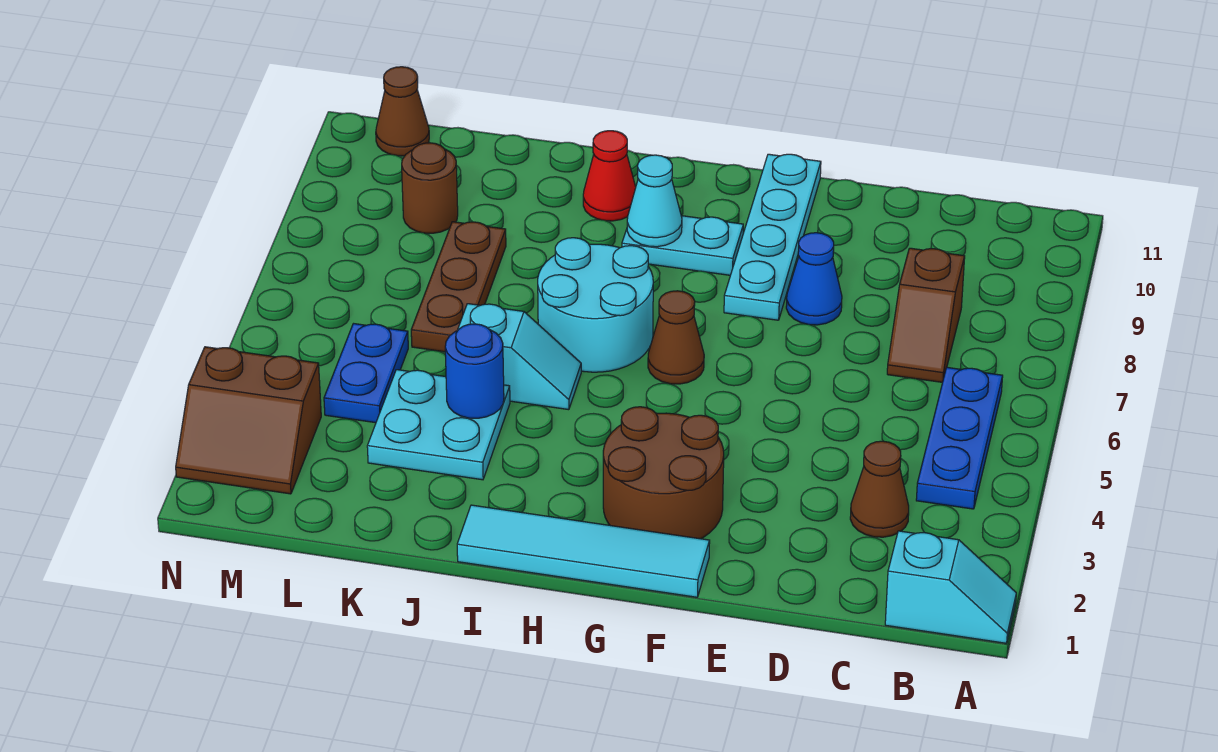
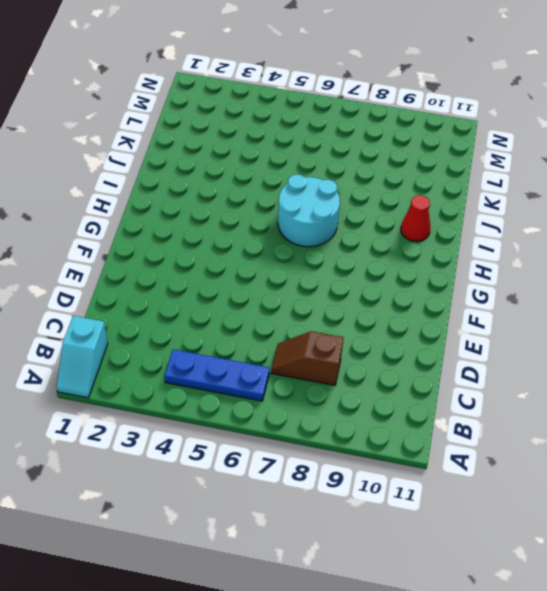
none -> brown cone C3 level 1
none -> blue cone E8 level 1
none -> cyan tile F1:I1 level 1

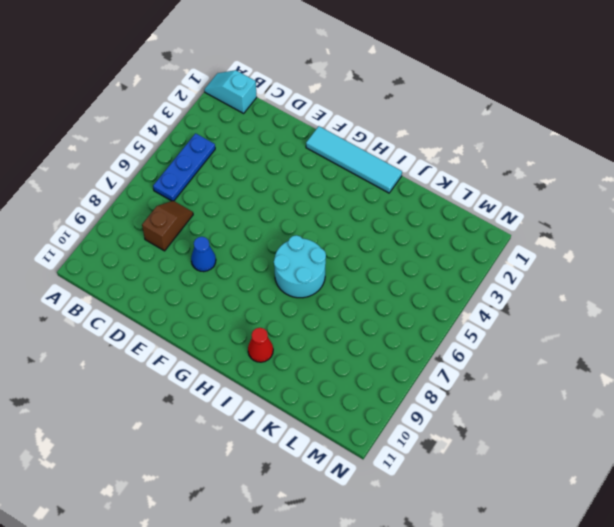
none -> brown cone C3 level 1
none -> brown round brick F2:G3 level 1
none -> cyan plate F8:F11 level 1

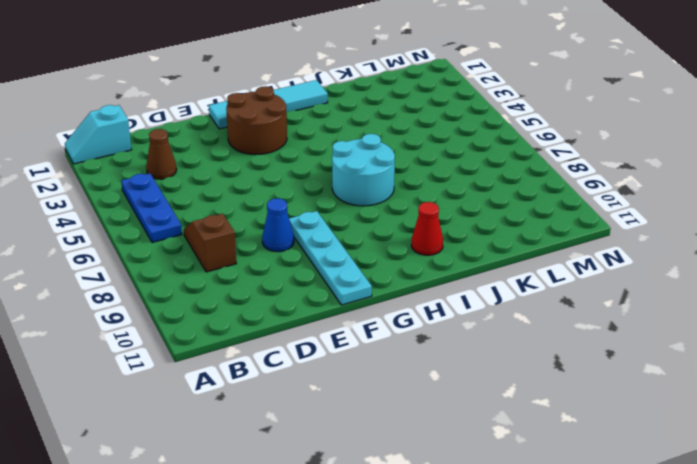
none -> brown cone G6 level 1
none -> cyan plate G9:H9 level 1
none -> cyan slope I5:J5 level 1 top J

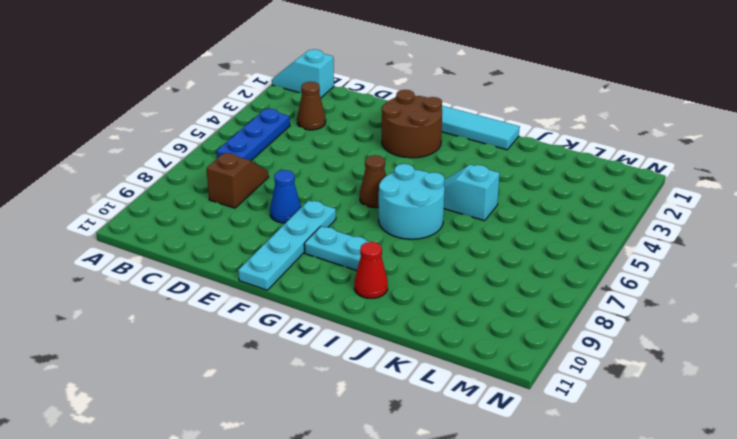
none -> cyan plate J3:K4 level 1
none -> brown plate K6:K8 level 1
none -> blue plate L4:L5 level 1

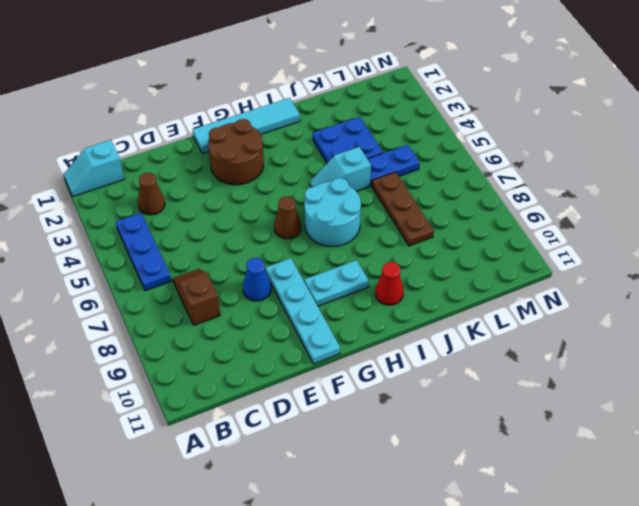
blue plate J3:K4 level 1 -> cyan plate J3:K4 level 1
blue plate K5:L5 level 1 -> blue plate L4:L5 level 1
none -> brown round brick L9 level 1
none -> brown slope M2:N3 level 1 top 3
none -> brown cone M11 level 1

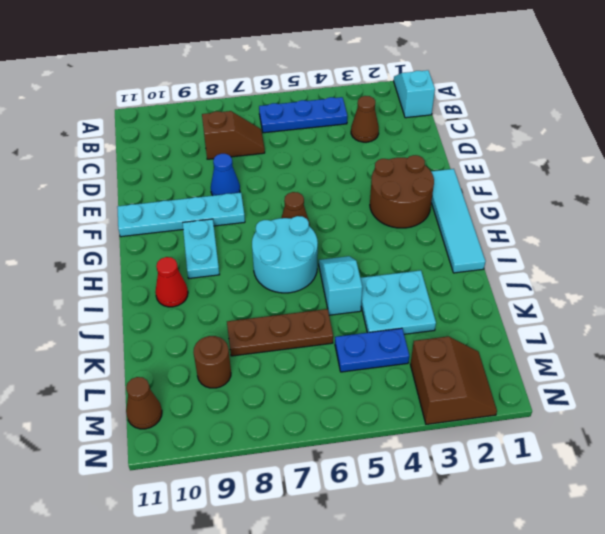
none -> cyan cone H9 level 2
none -> blue round brick J4 level 2

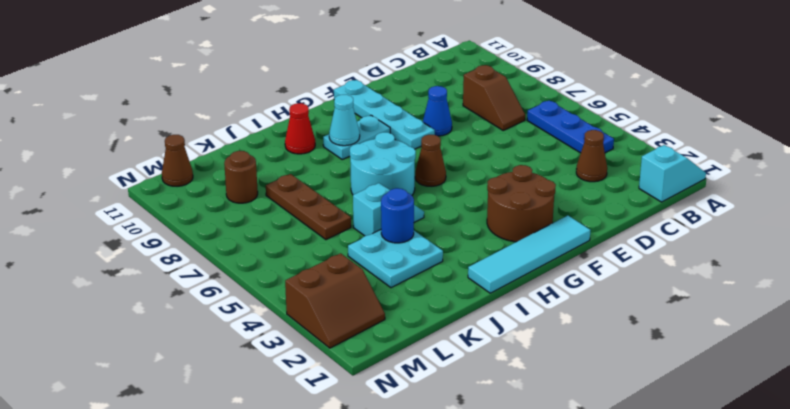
none -> blue plate L4:L5 level 1

